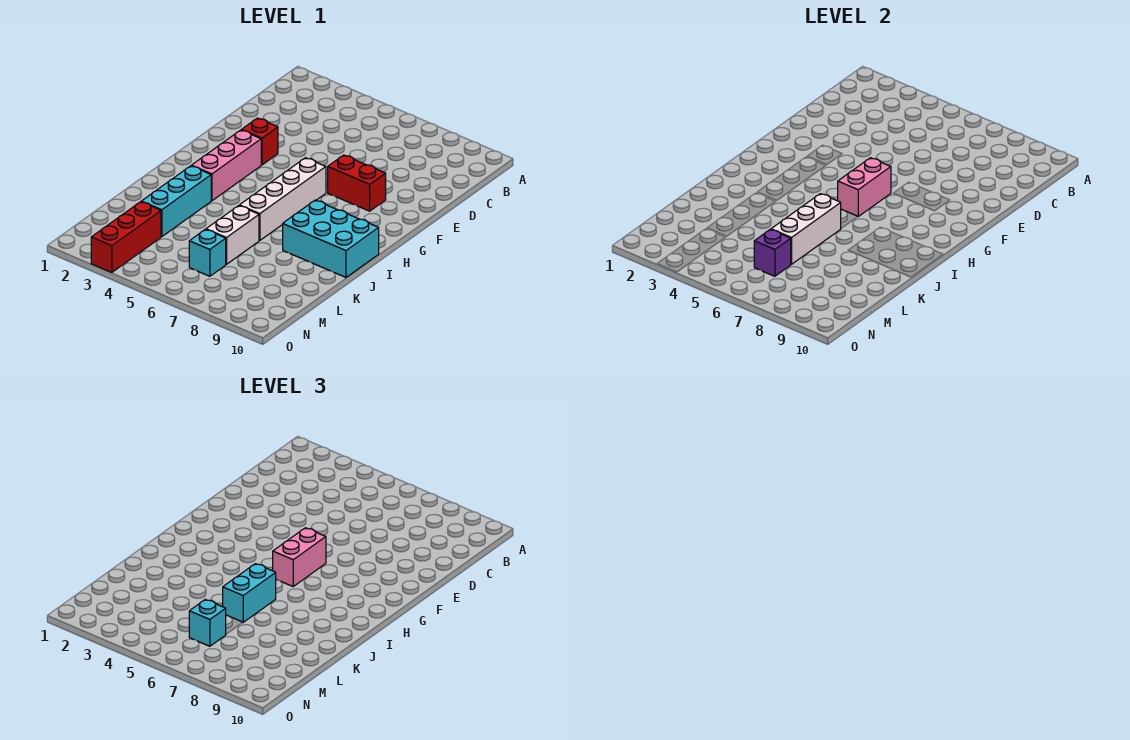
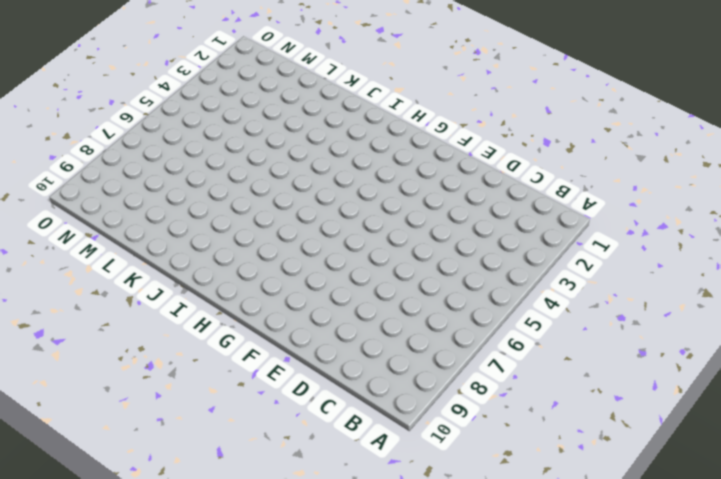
none -> red brick F3 level 1
none -> red brick F7:F8 level 1
none -> pink brick G3:I3 level 1

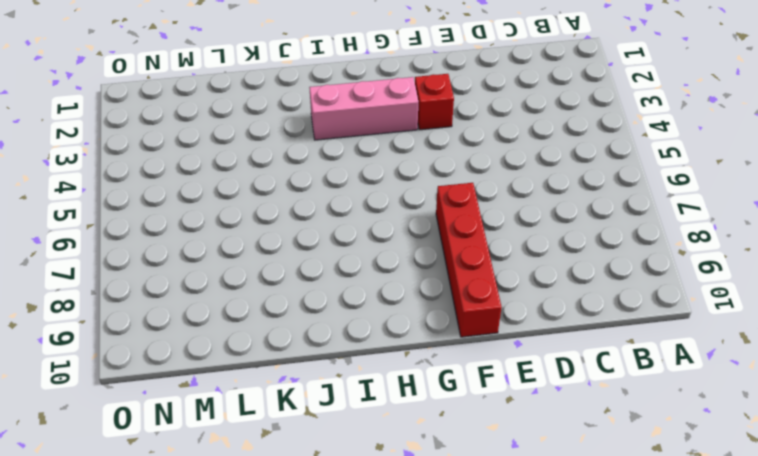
red brick F7:F10 level 1 -> red brick F7:F8 level 1
none -> white brick G6:J6 level 1
none -> cyan brick I8:J10 level 1
none -> cyan brick J3:L3 level 1

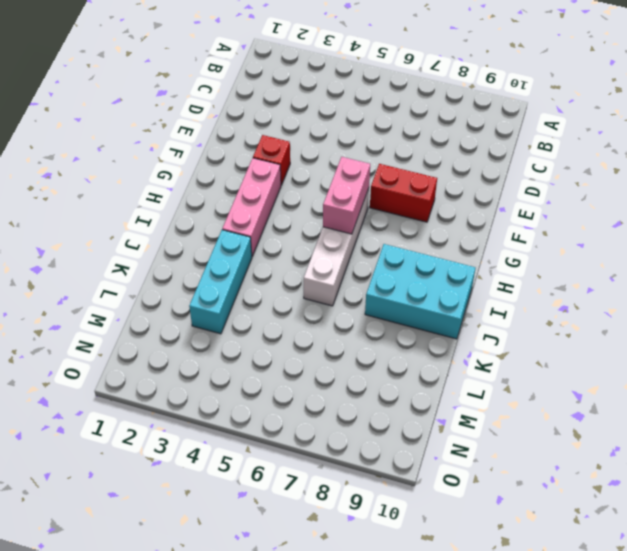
none -> white brick K6:L6 level 1
none -> red brick M3:O3 level 1
none -> cyan brick M6 level 1

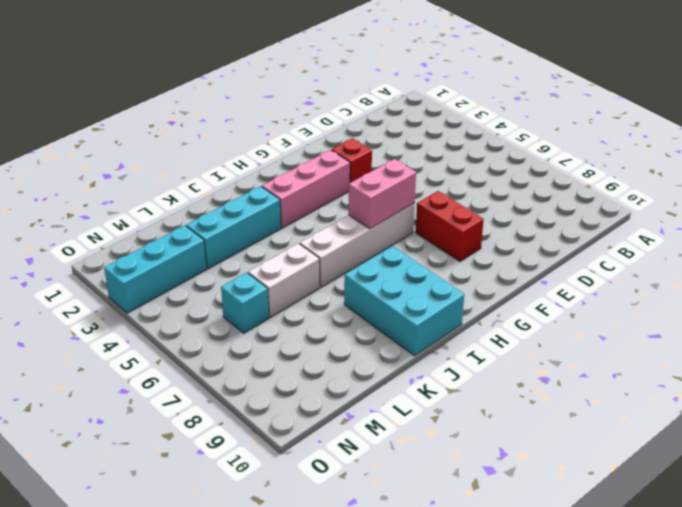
cyan brick M3:O3 level 1 -> red brick M3:O3 level 1
none -> white brick J6:L6 level 2
none -> purple brick M6 level 2
none -> pink brick G6:H6 level 3

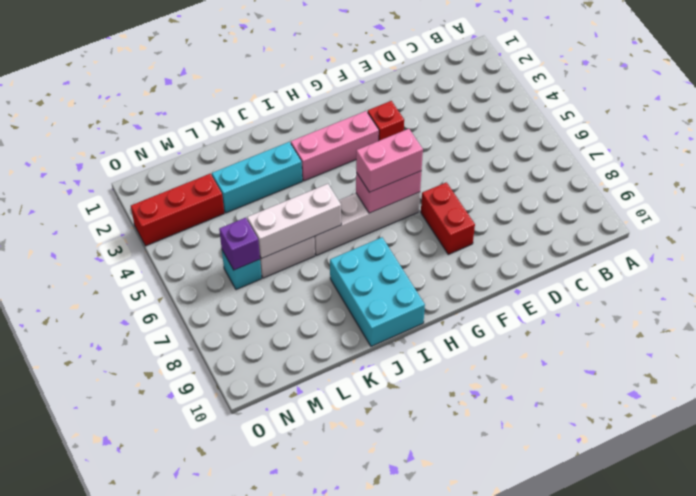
none -> cyan brick J6:K6 level 3
none -> cyan brick M6 level 3

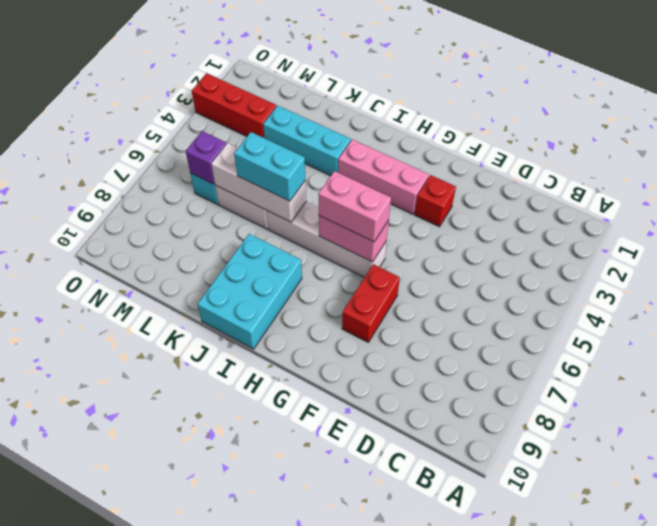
none -> cyan brick M6 level 3

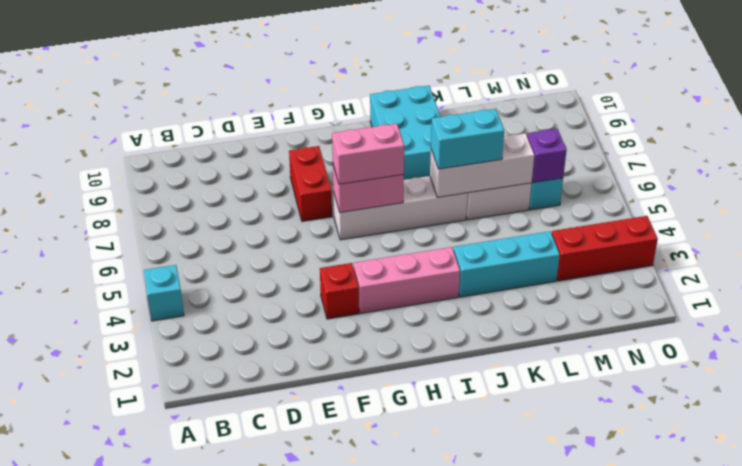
cyan brick A4 level 1 -> cyan brick M6 level 3

